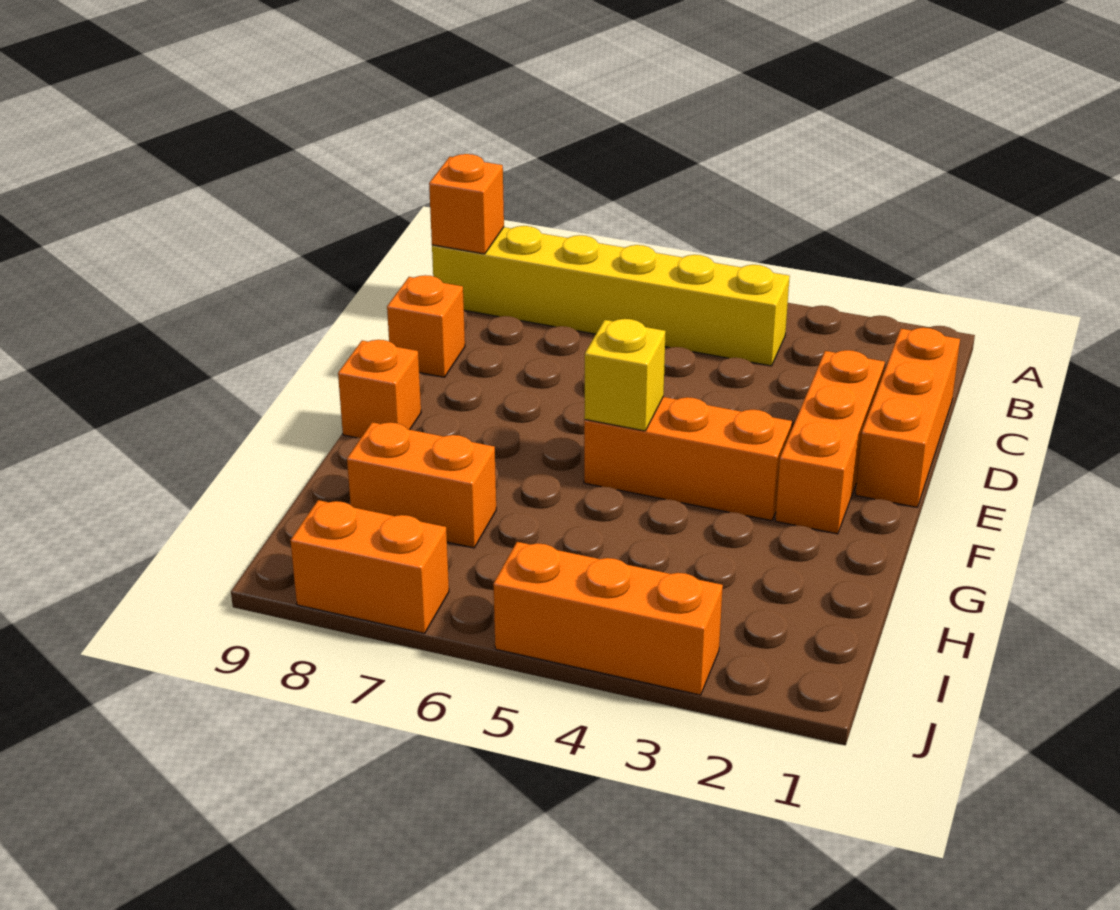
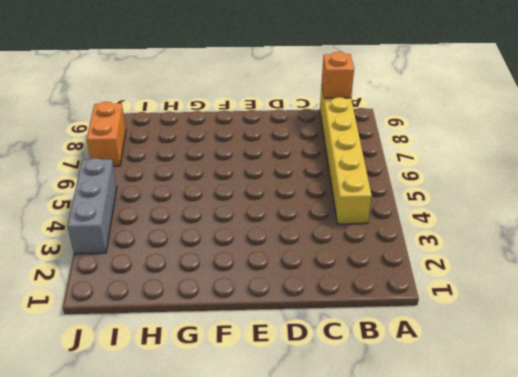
grey brick J3:J5 level 1 -> orange brick J3:J5 level 1
none -> orange brick C1:E1 level 1
none -> orange brick D2:F2 level 1

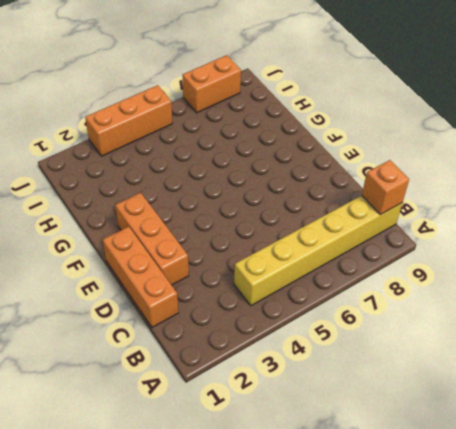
none -> orange brick D9 level 1
none -> orange brick F3:F5 level 1

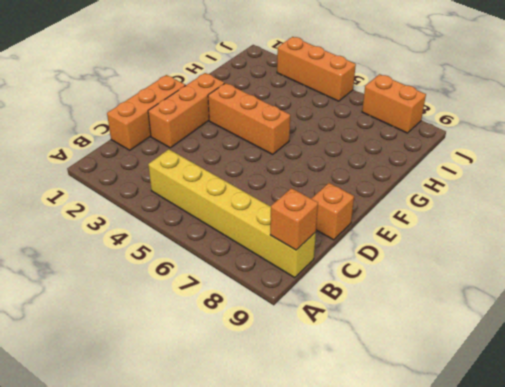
none -> orange brick F9 level 1
none -> orange brick H7:H8 level 1

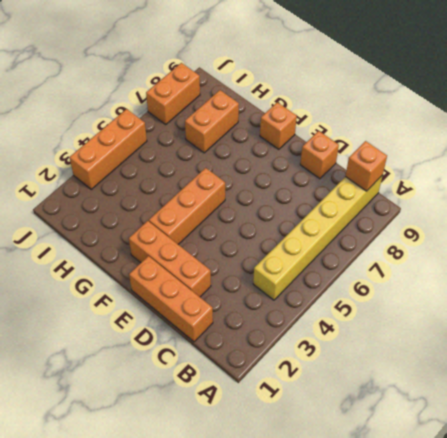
none -> yellow brick F5 level 2

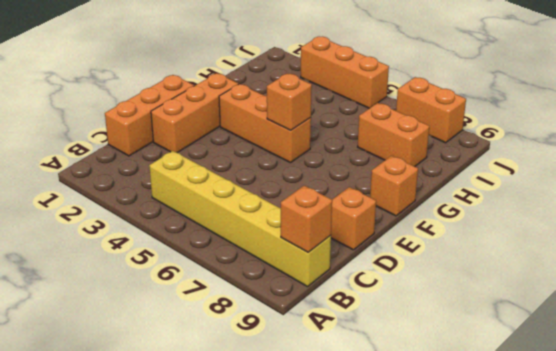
orange brick F5 level 2 -> yellow brick F5 level 2

